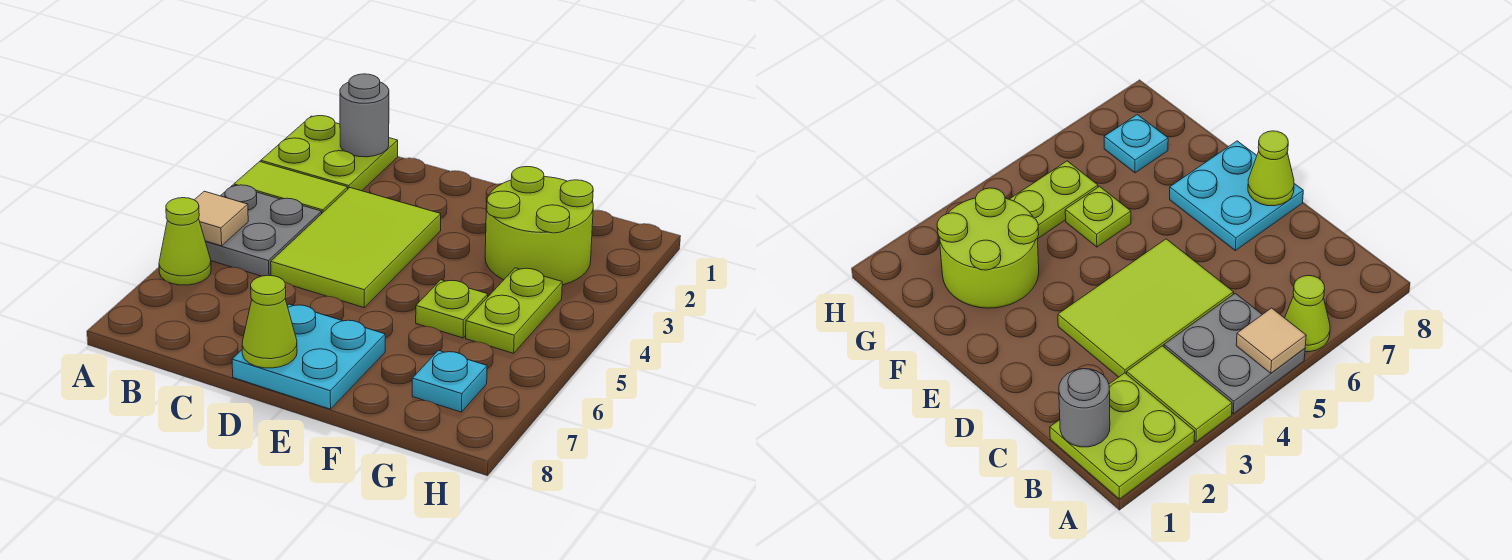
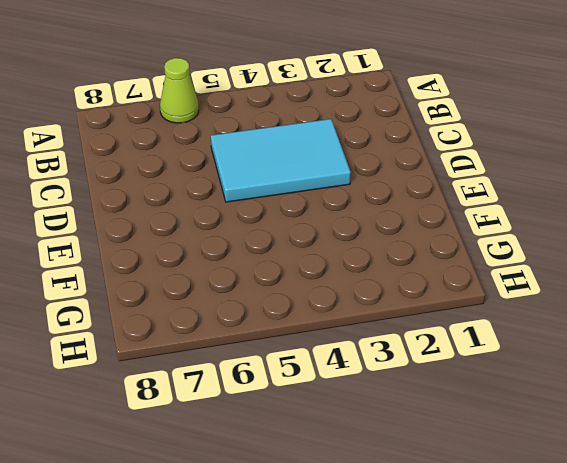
cyan tile C3:D5 level 1 -> lime tile C3:D5 level 1
none -> lime plate A1:B2 level 1
none -> lime tile A3:B3 level 1
none -> grey plate A4:B5 level 1

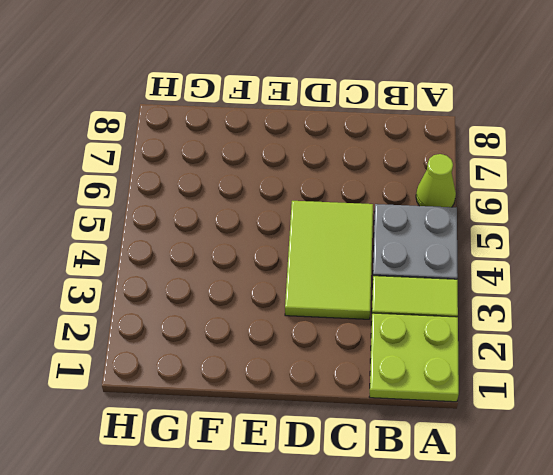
none -> cyan plate D7:E8 level 1
none -> lime round brick F2:G3 level 1
none -> lime plate F5 level 1

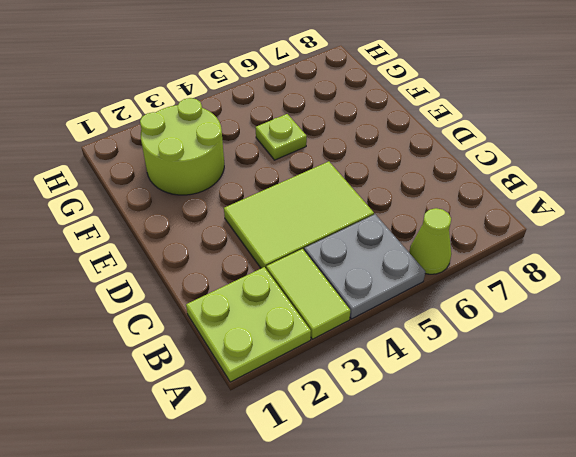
none -> cyan plate D7:E8 level 1
none -> lime plate G4:G5 level 1
none -> cyan plate G7 level 1

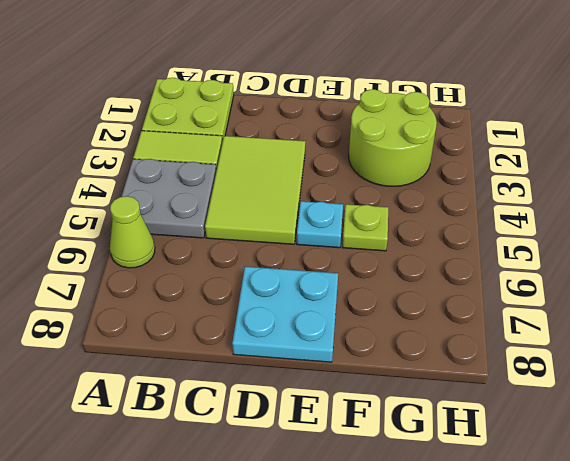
cyan plate E5 level 1 -> cyan plate G7 level 1
none -> lime plate G4:G5 level 1
none -> tan tile A5 level 2
none -> grey round brick B1 level 2

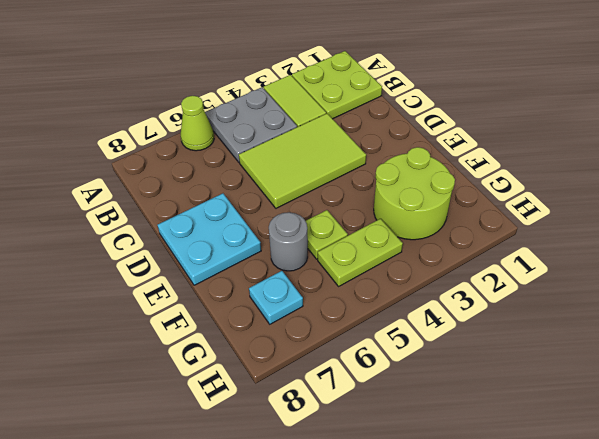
grey round brick F6 level 1 -> grey round brick B1 level 2
none -> tan tile A5 level 2
none -> lime cone D8 level 2

